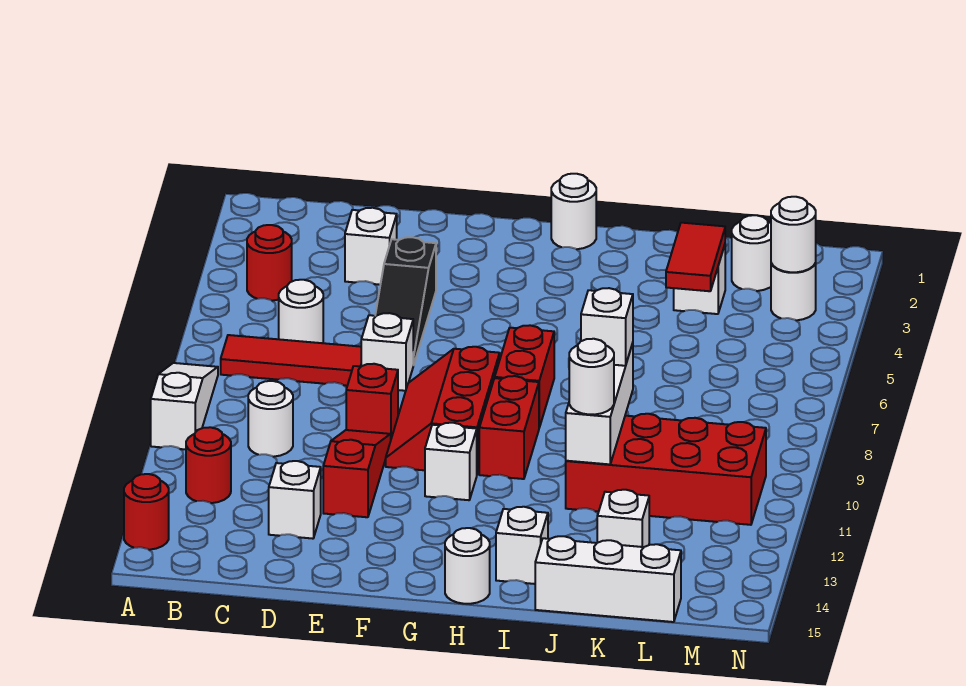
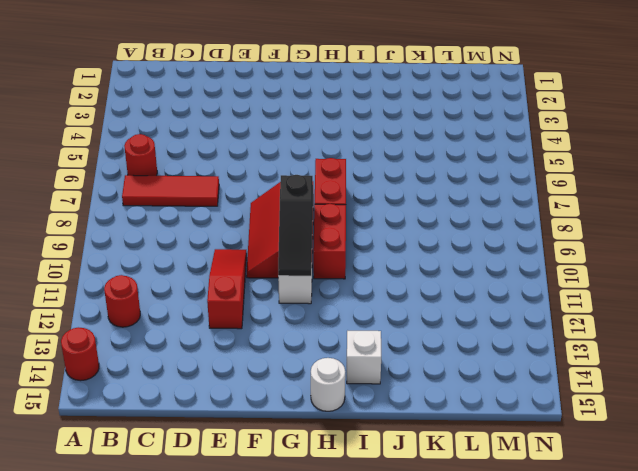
red round brick B6 level 1 -> red round brick B4 level 1
black slope G9:G11 level 2 top 9 -> black slope E4:E6 level 1 top 4
none -> white slope A8:A10 level 1 top 10
none -> white round brick C6 level 1
none -> white round brick C10 level 1
none -> white brick D3 level 1

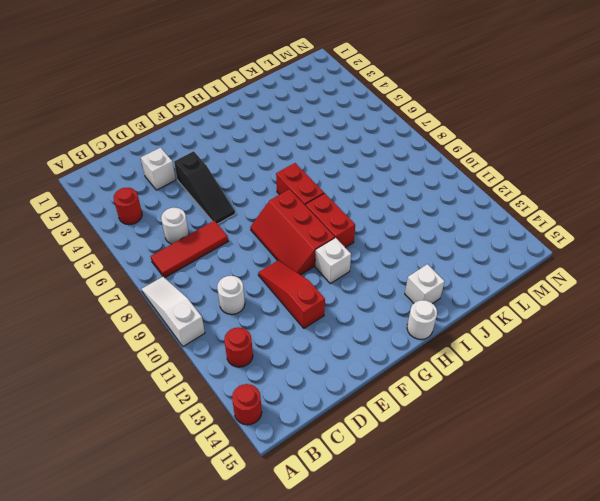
none -> white brick D13 level 1
none -> white brick E7 level 1
none -> red brick E9 level 1
none -> white round brick H1 level 1

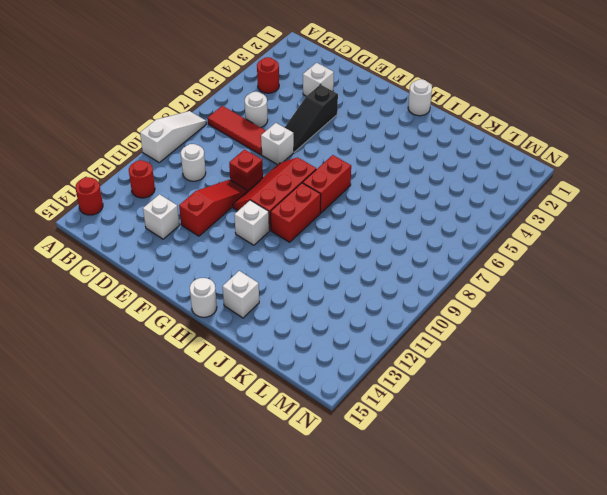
none -> red brick J10:M11 level 1
none -> white brick J15:L15 level 1
none -> white brick K3 level 1
none -> white brick K13 level 1

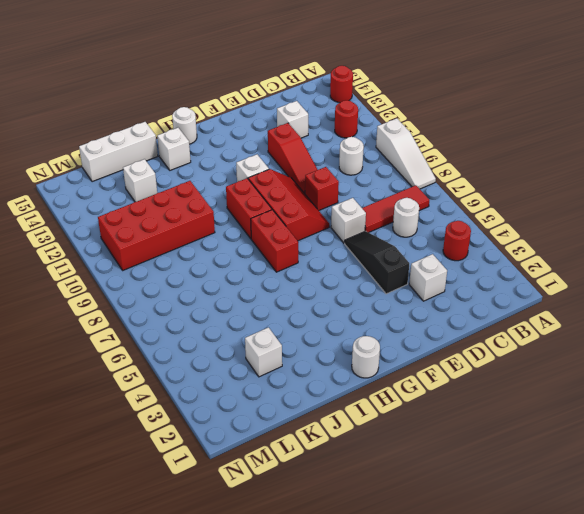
none -> white round brick L2 level 1
none -> white round brick M3 level 1
none -> white brick J9:J11 level 2
none -> red tile K3:K4 level 2

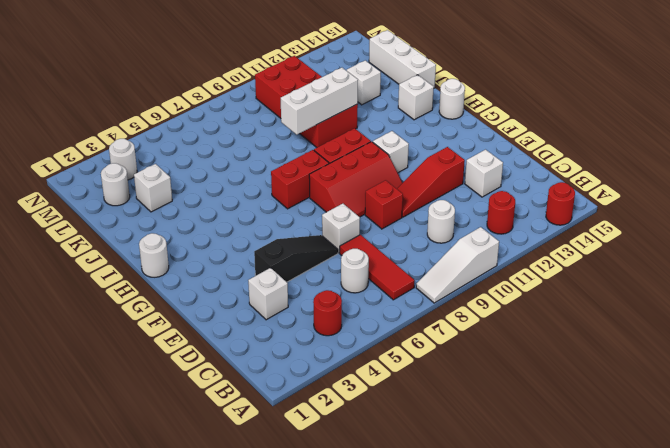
none -> red tile K3:K4 level 2
none -> white round brick M3 level 2
none -> white brick J9 level 3
none -> white round brick J11 level 3

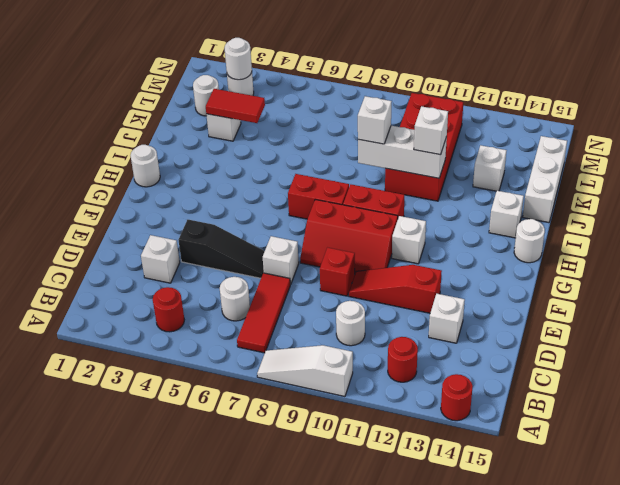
white brick J11 level 3 -> white round brick J11 level 3

